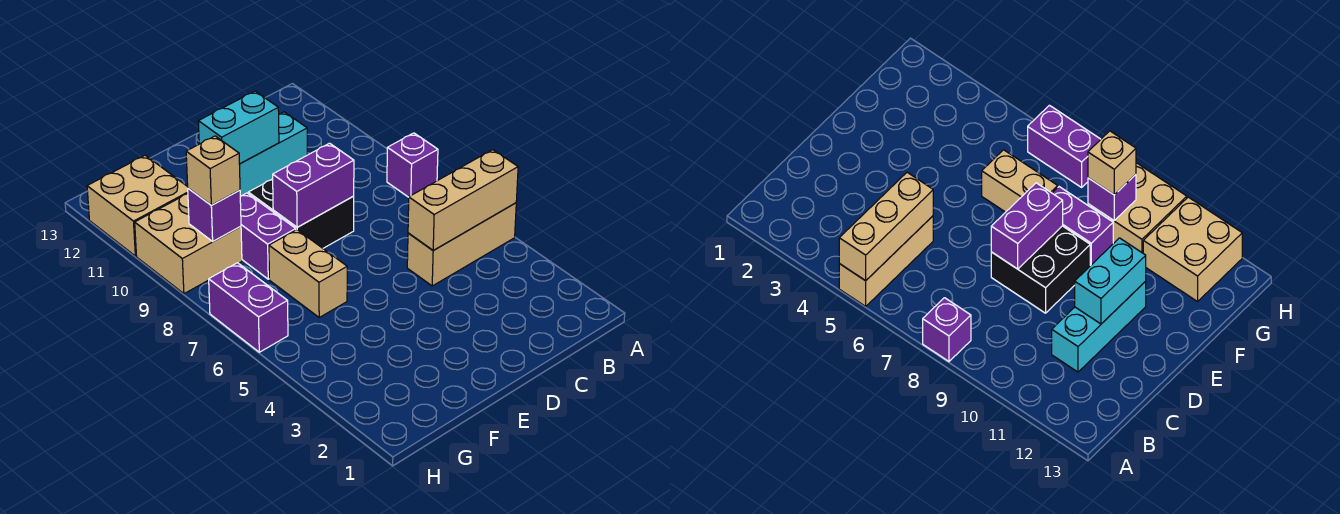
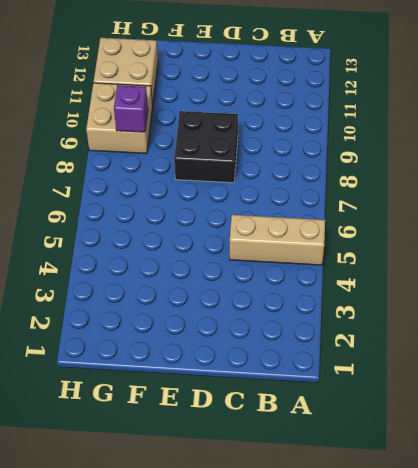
none -> purple brick A8 level 1
none -> cyan brick C11:E11 level 1
none -> tan brick F6:F7 level 1

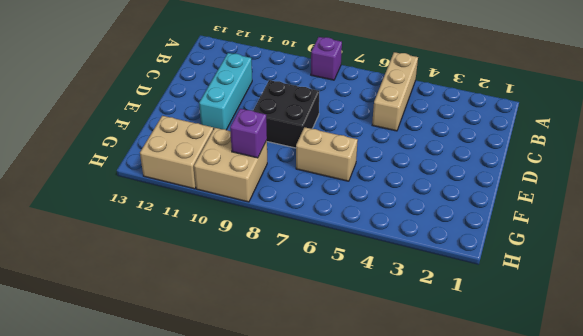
none -> purple brick F8:F9 level 1
none -> purple brick H6:H7 level 1
none -> tan brick A5:C5 level 2

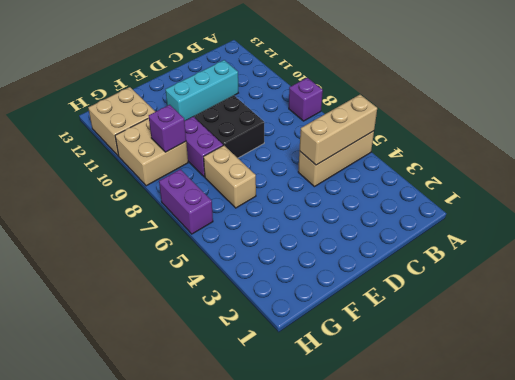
none -> purple brick D8:E8 level 2
none -> cyan brick D11:E11 level 2
none -> tan brick G9 level 3

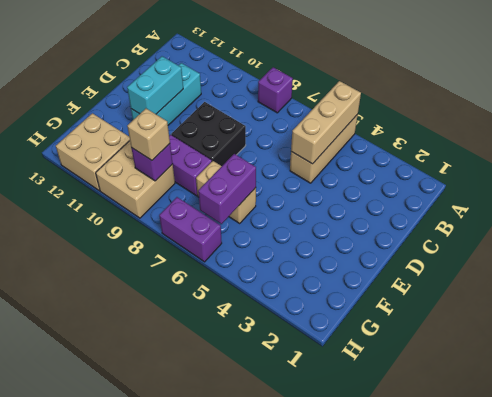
purple brick F6:G6 level 2 -> purple brick D8:E8 level 2

